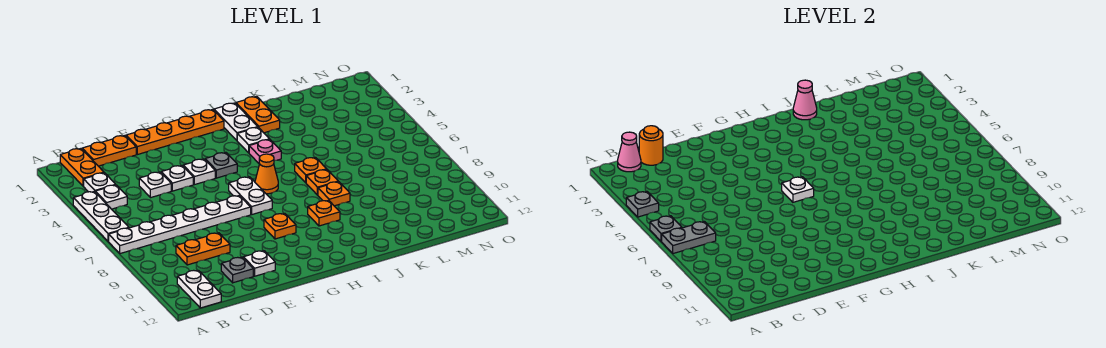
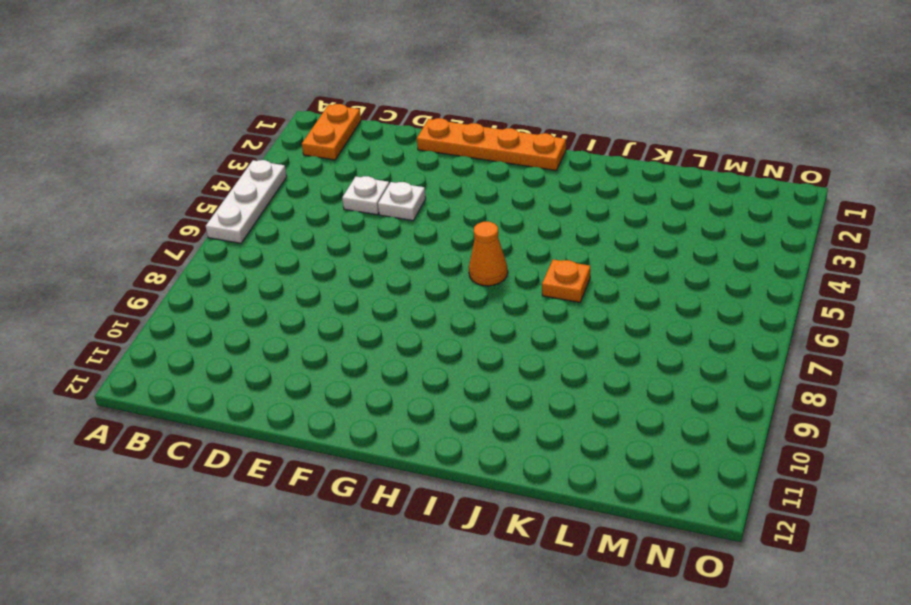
none -> white plate A7:F7 level 1
none -> white plate B3 level 1
none -> white plate B4 level 1
none -> white plate B11:B12 level 1

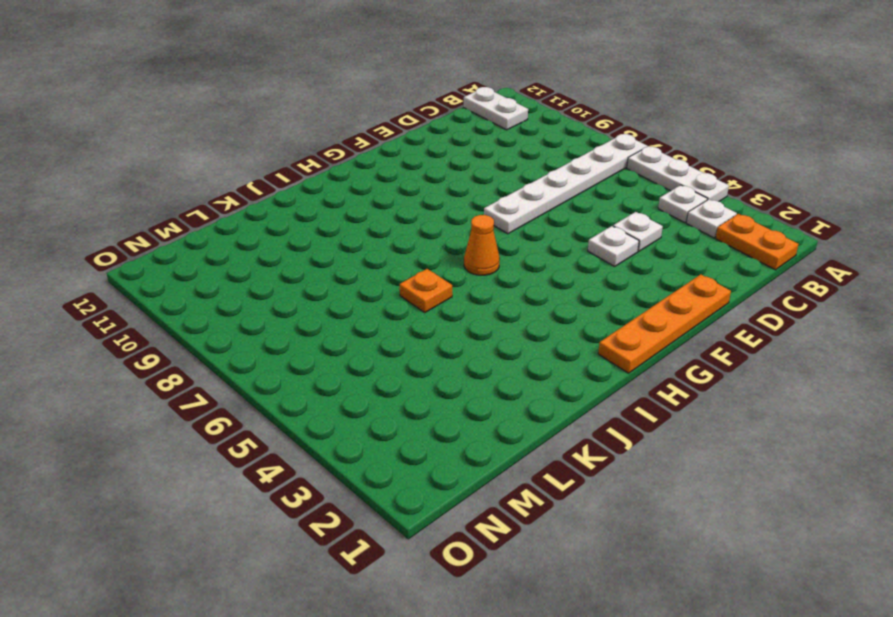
none -> orange plate C1:D1 level 1
none -> orange plate C9:D9 level 1
none -> grey plate D11 level 1
none -> white plate E11 level 1

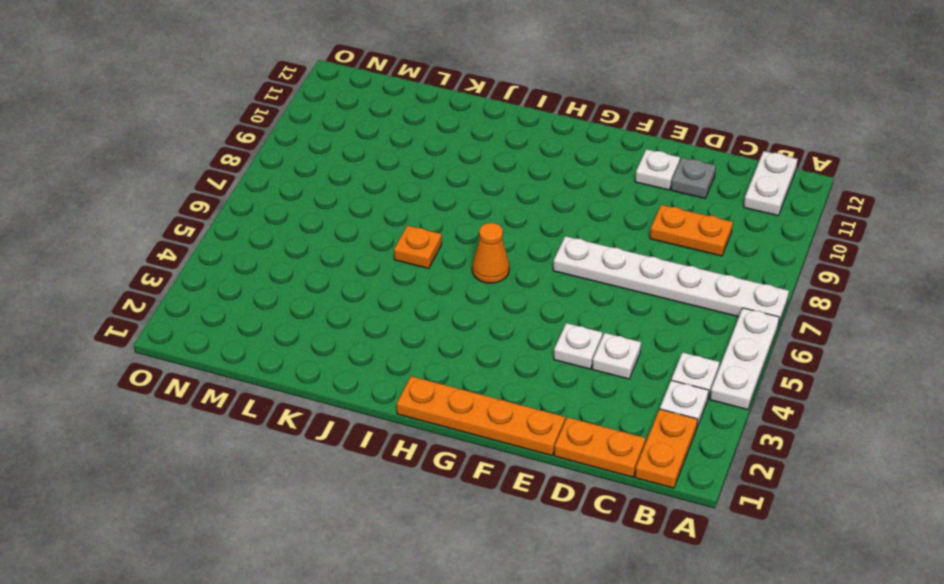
none -> white plate F4 level 1
none -> grey plate G4 level 1
none -> white plate G6:G7 level 1
none -> orange plate G9 level 1

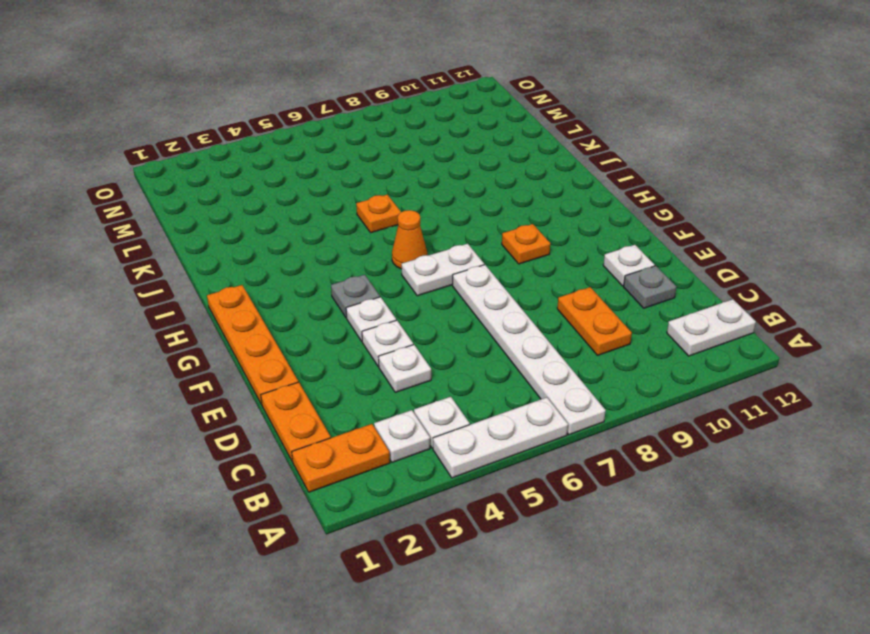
none -> white plate I1:I2 level 1
none -> white plate I3 level 1
none -> pink plate I4 level 1
none -> orange plate I9 level 1

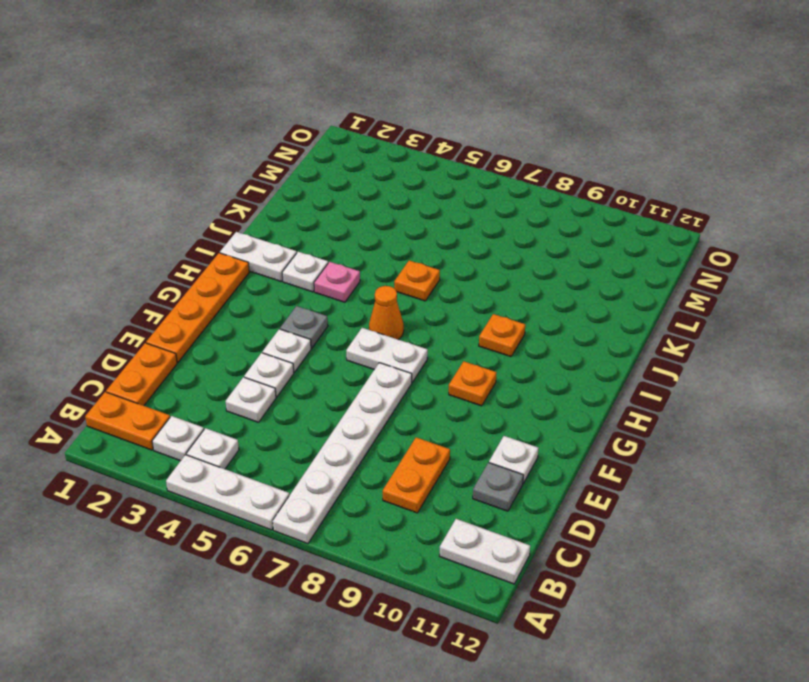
none -> orange plate J1:J2 level 1
none -> orange plate J7 level 1
none -> orange plate J8 level 1
none -> grey plate A4 level 2

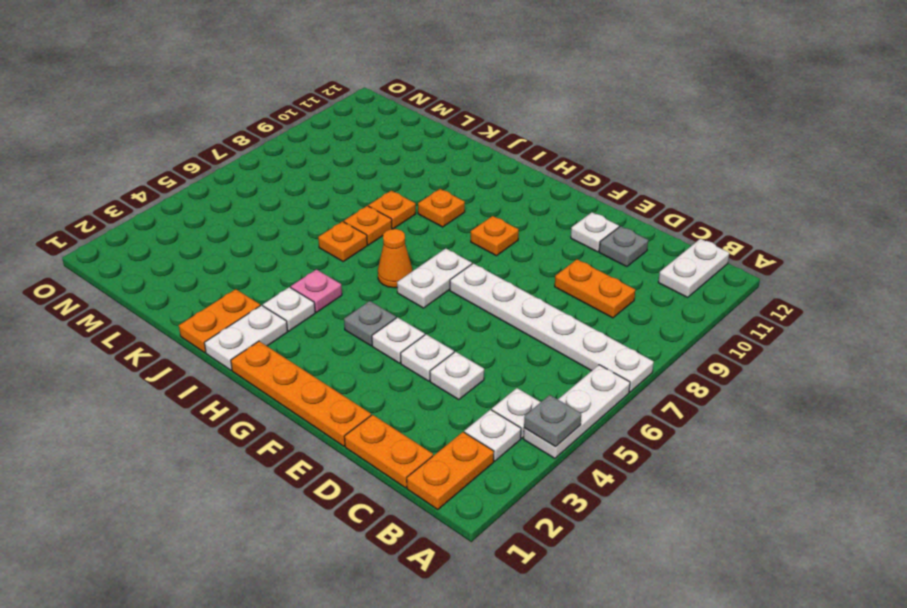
none -> grey plate A6 level 2
none -> grey plate A7:B7 level 2
none -> pink cone B1 level 2
none -> orange round brick C1 level 2

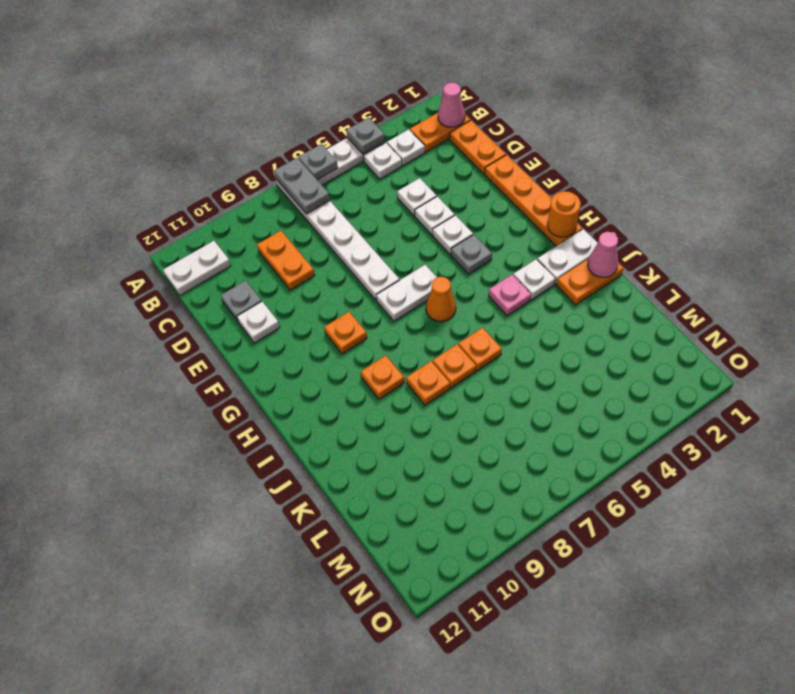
orange round brick H1 level 2 -> orange round brick C1 level 2
none -> white plate G6 level 2

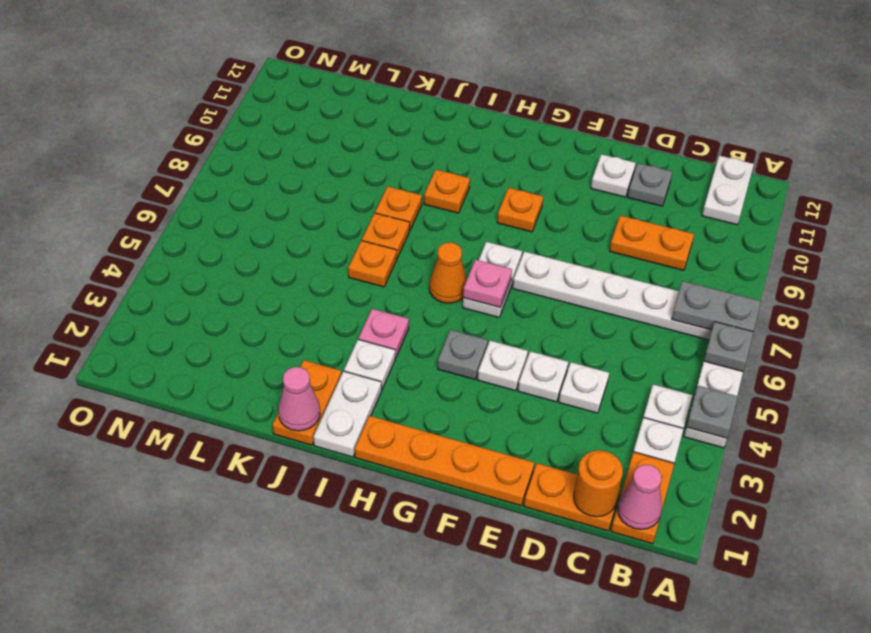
pink plate G6 level 2 -> white plate G6 level 2

